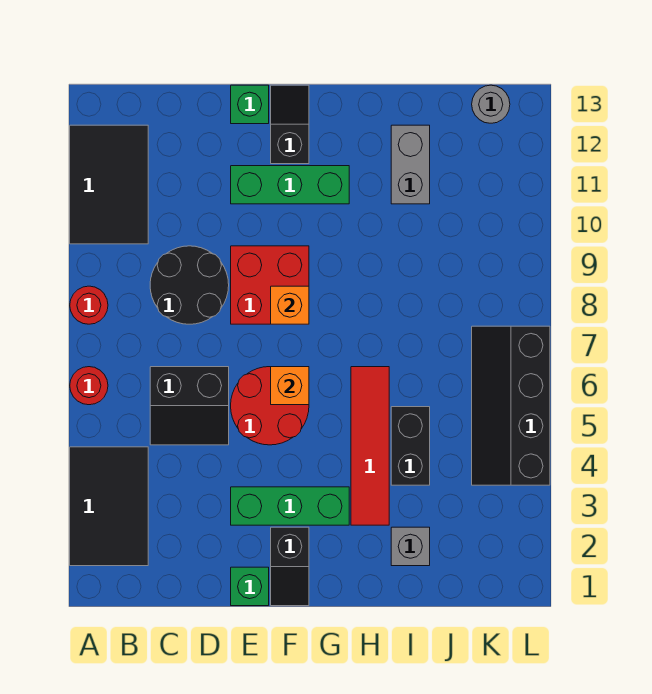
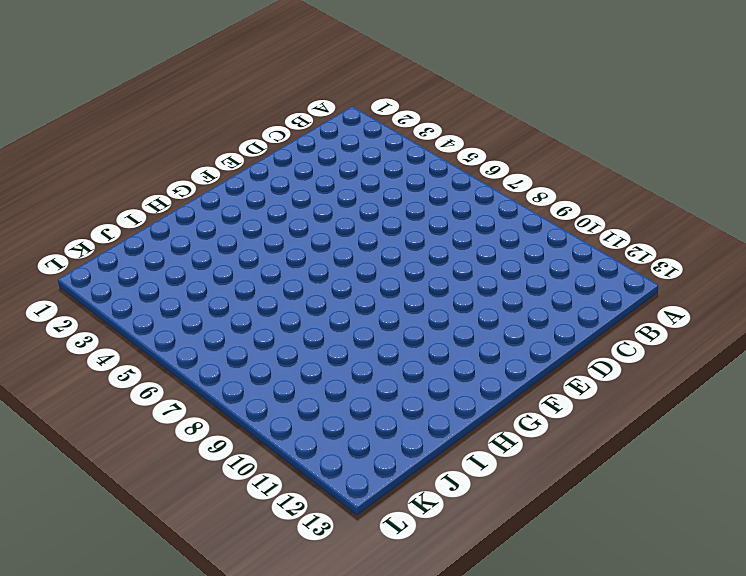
none -> black tile A2:B4 level 1
none -> red round brick A6 level 1
none -> red round brick A8 level 1

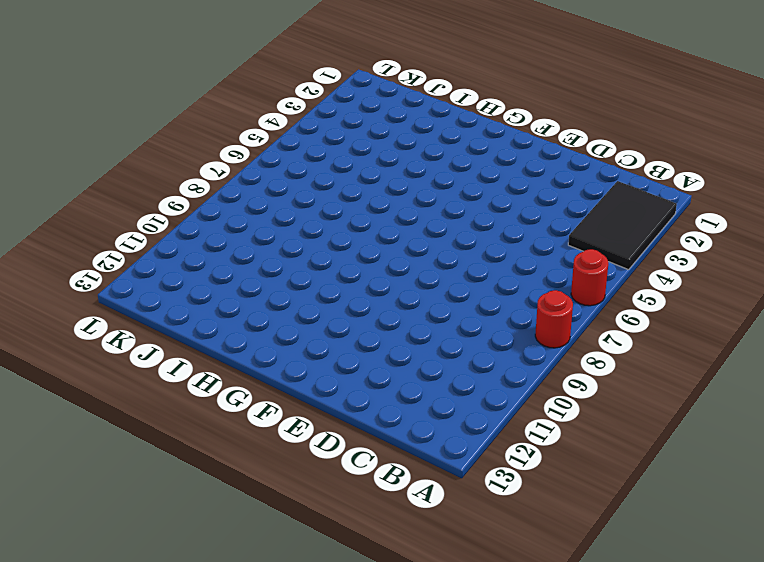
none -> black tile A10:B12 level 1
none -> black slope C5:D6 level 1 top 6
none -> black round brick C8:D9 level 1

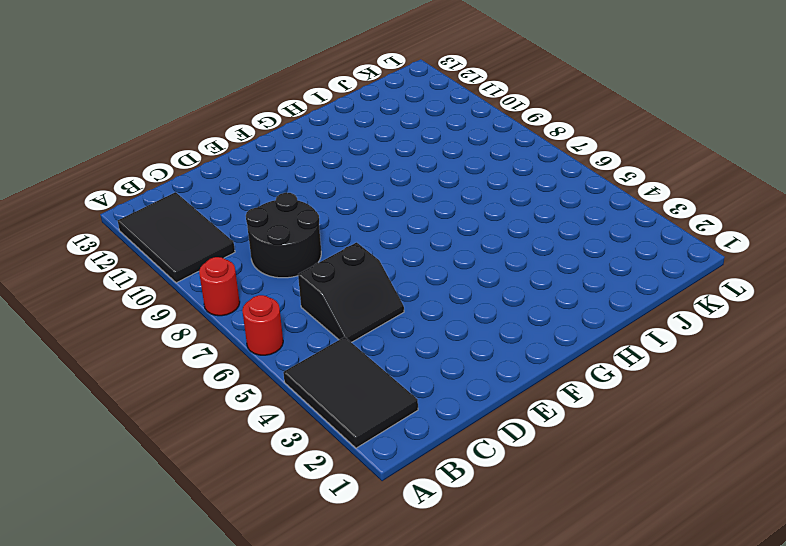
none -> green brick E1 level 1
none -> green brick E3:G3 level 1
none -> red round brick E5:F6 level 1

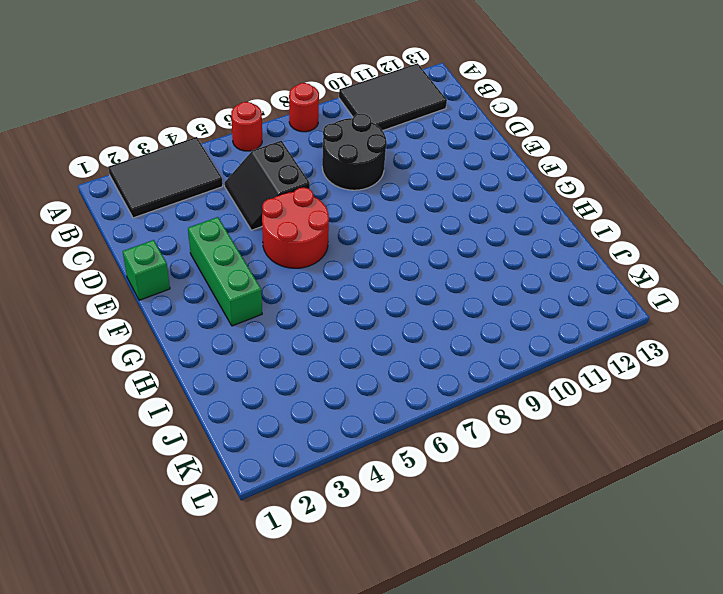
none -> red brick E8:F9 level 1
none -> green brick E11:G11 level 1
none -> green brick E13 level 1

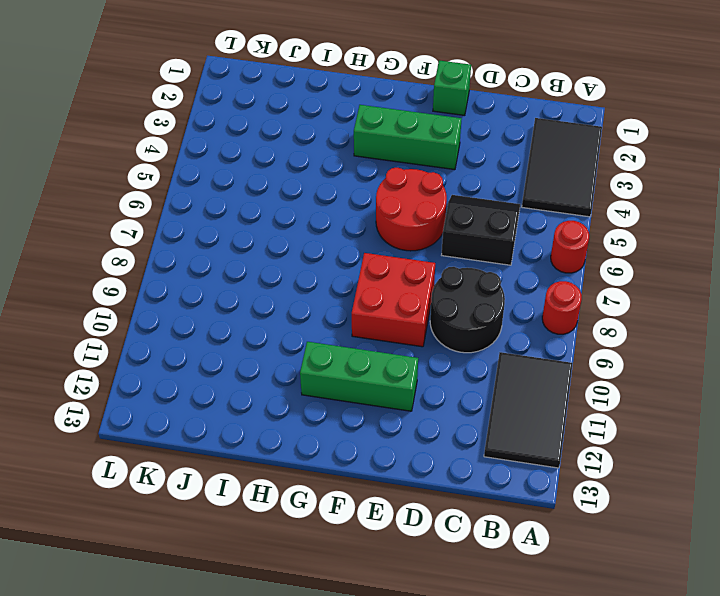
none -> green brick E13 level 1
none -> black slope F1:F2 level 1 top 2
none -> black slope F12:F13 level 1 top 12

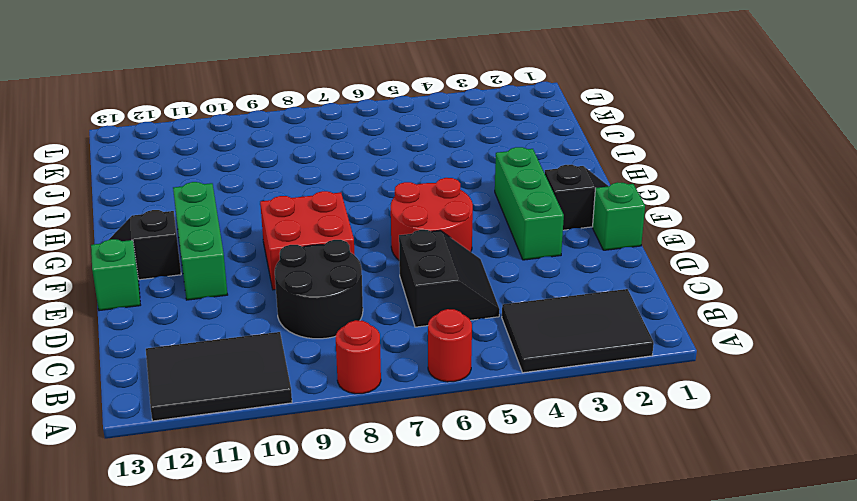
none -> red tile H3:H6 level 1
none -> grey brick I2 level 1
none -> black brick I4:I5 level 1

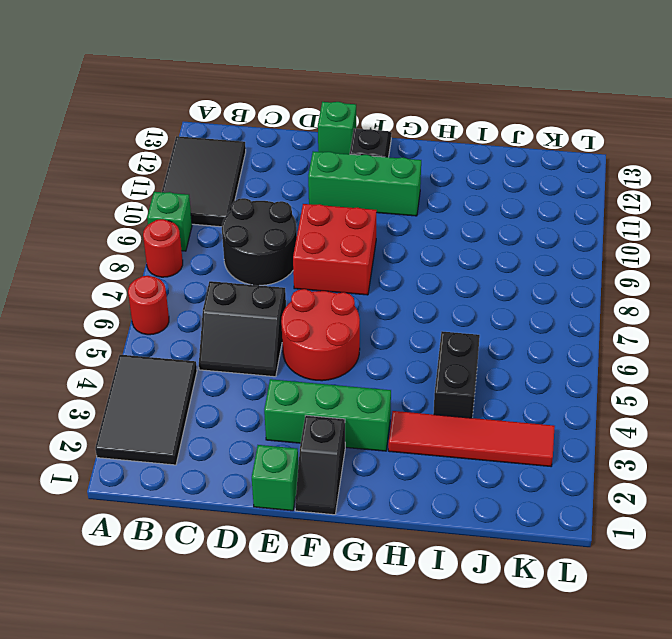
green brick A9 level 1 -> none
red tile H3:K3 level 1 -> red tile H3:H6 level 1
none -> grey brick I2 level 1
none -> grey brick I11:I12 level 1
none -> black slope K4:L7 level 1 top L

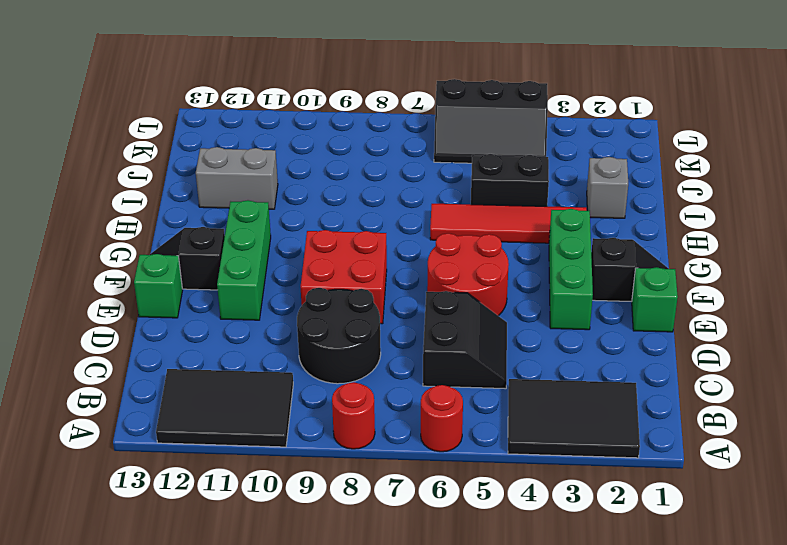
black slope K4:L6 level 1 top L -> black slope K4:L7 level 1 top L
none -> grey round brick K13 level 1
none -> orange brick F6 level 2
none -> orange brick F8 level 2

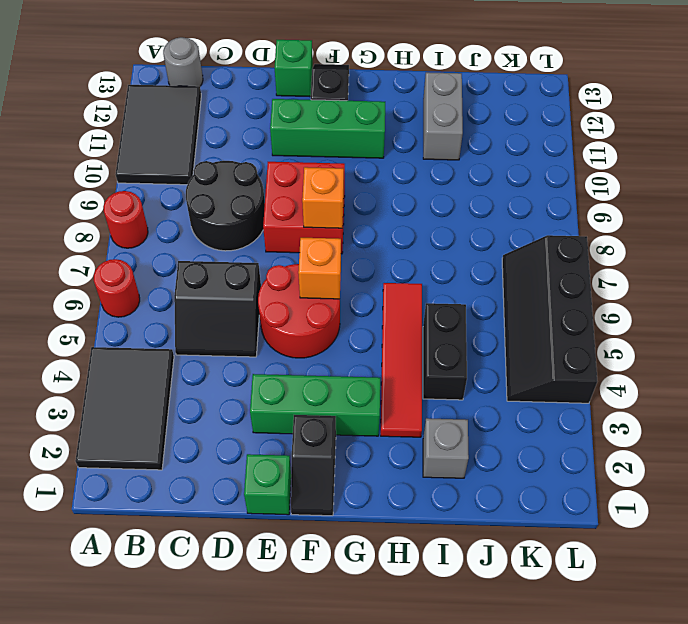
grey round brick B13 level 1 -> grey round brick K13 level 1

